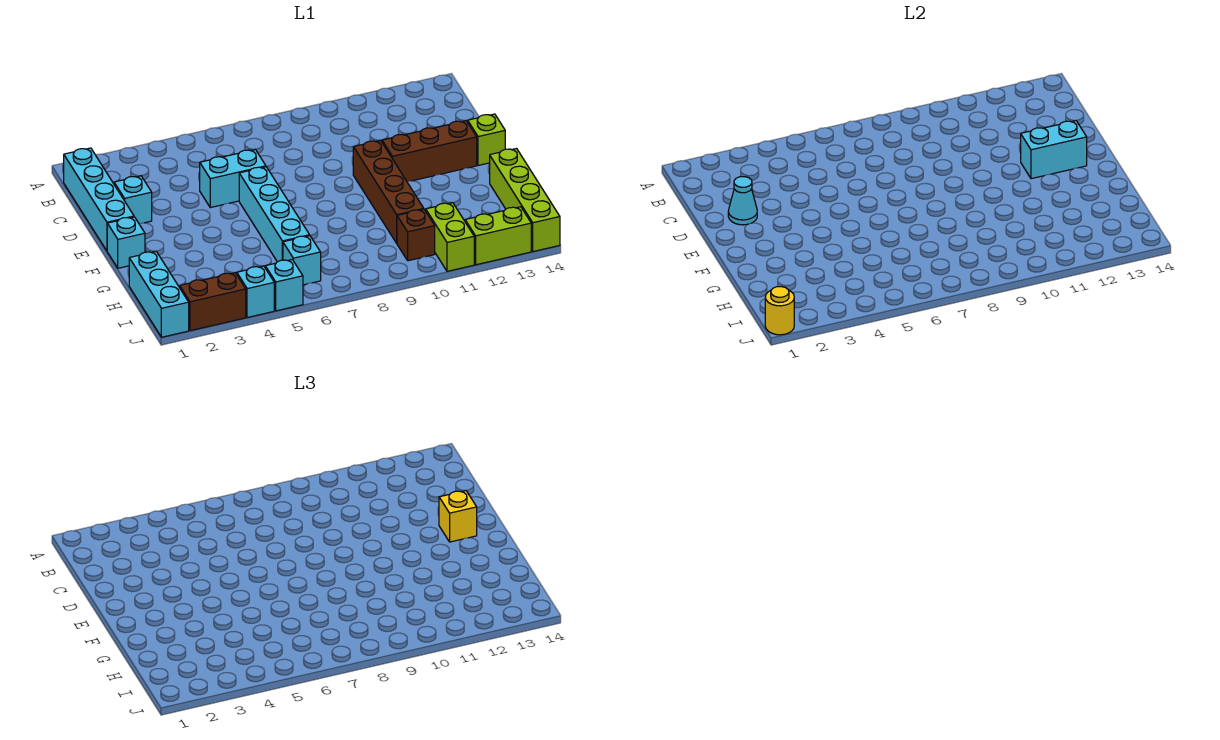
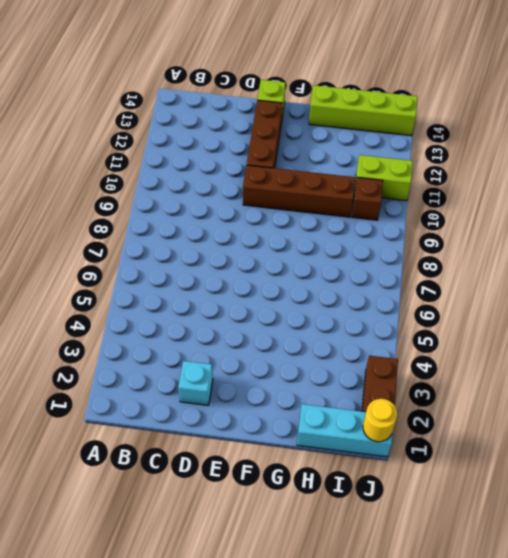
none -> cyan brick B1:E1 level 1
none -> cyan brick D5:D6 level 1
none -> cyan brick E6:H6 level 1

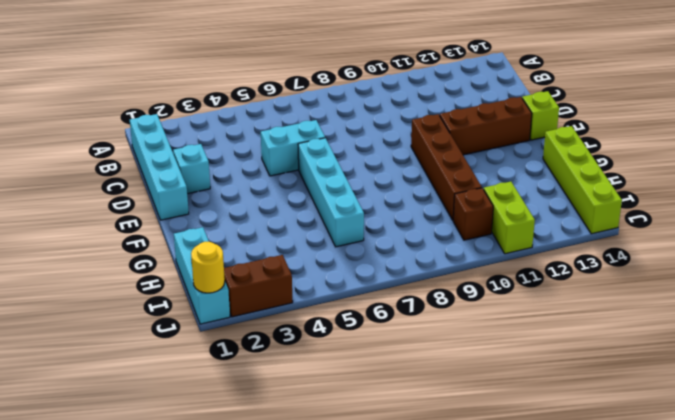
none -> cyan brick F1 level 1
none -> cyan brick I6 level 1
none -> cyan brick J4 level 1

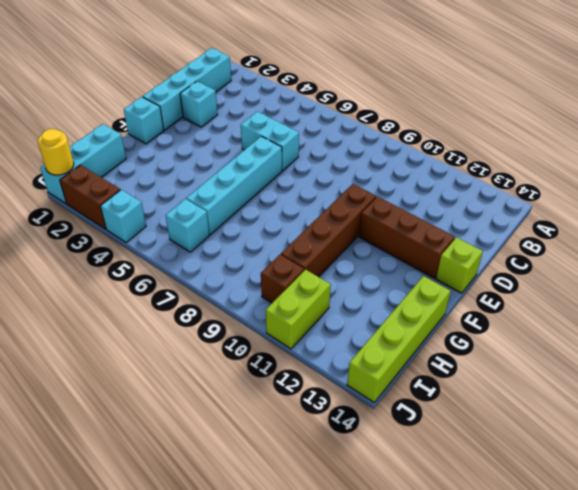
none -> cyan brick J5 level 1
none -> lime brick J12:J13 level 1
none -> cyan cone D2 level 2

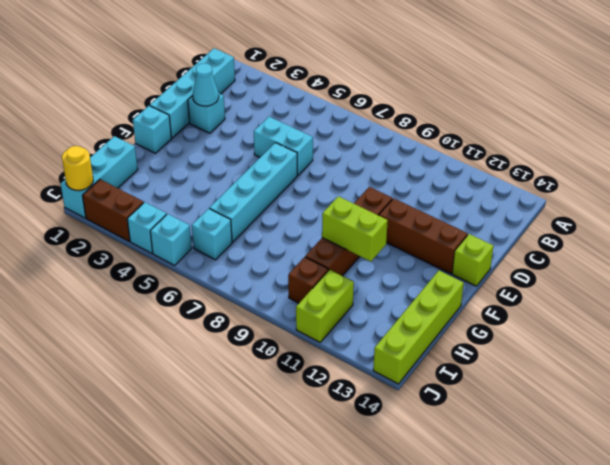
lime brick G10:G11 level 2 -> lime brick J12:J13 level 1
none -> cyan brick E12:E13 level 2
none -> yellow brick E13 level 3

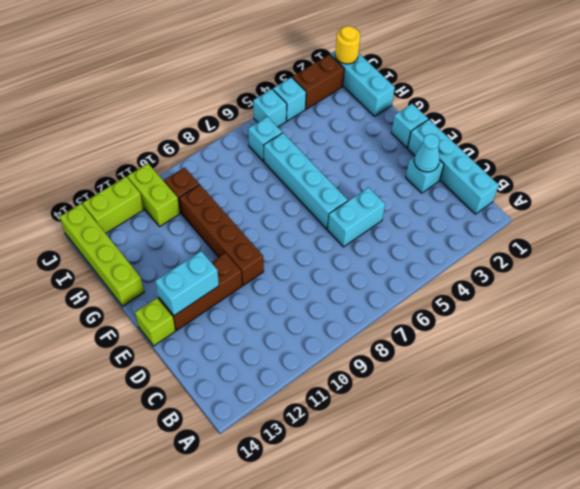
none -> yellow brick E13 level 3

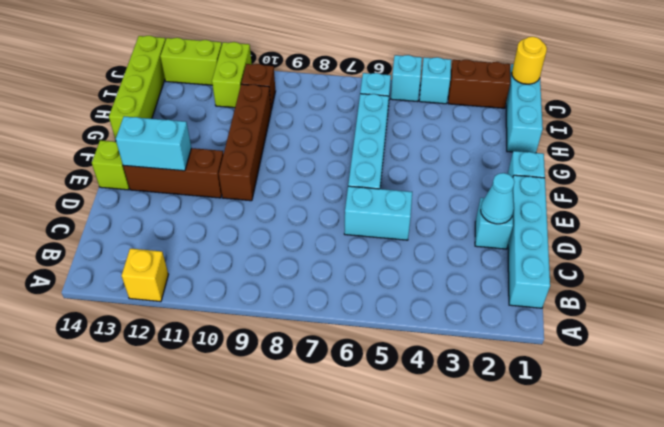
yellow brick A12 level 1 -> yellow brick E13 level 3

